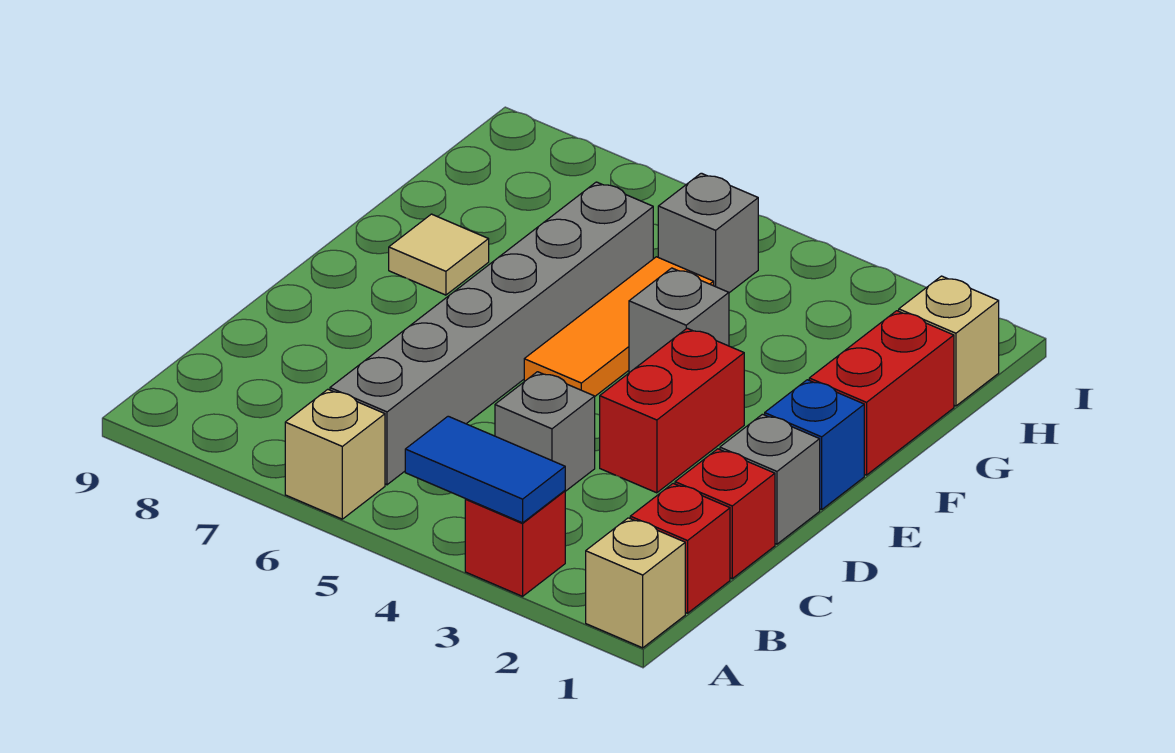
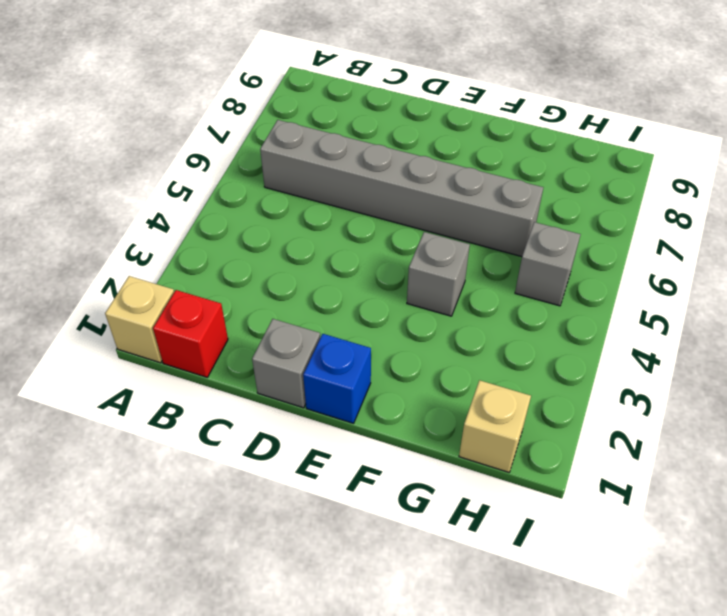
none -> red brick A3 level 1
none -> tan brick A6 level 1
none -> red brick C1 level 1

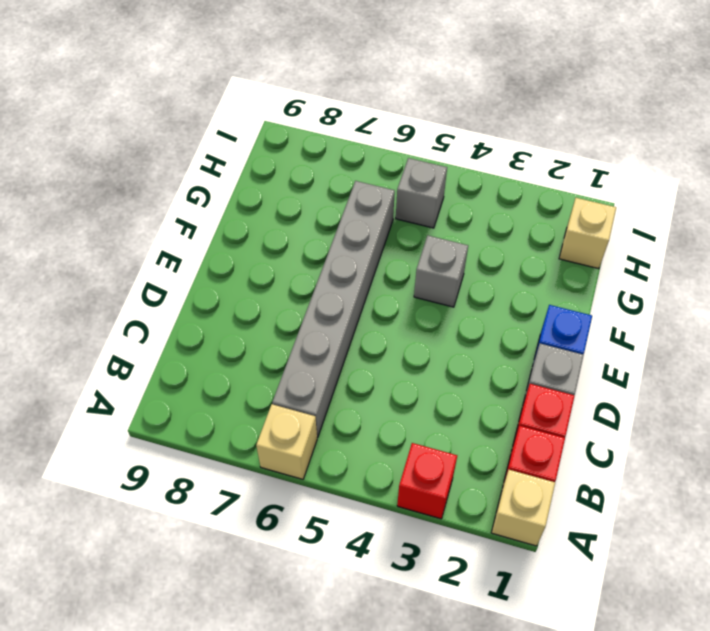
none -> grey brick C4 level 1
none -> red brick D3:E3 level 1
none -> orange tile E5:G5 level 1

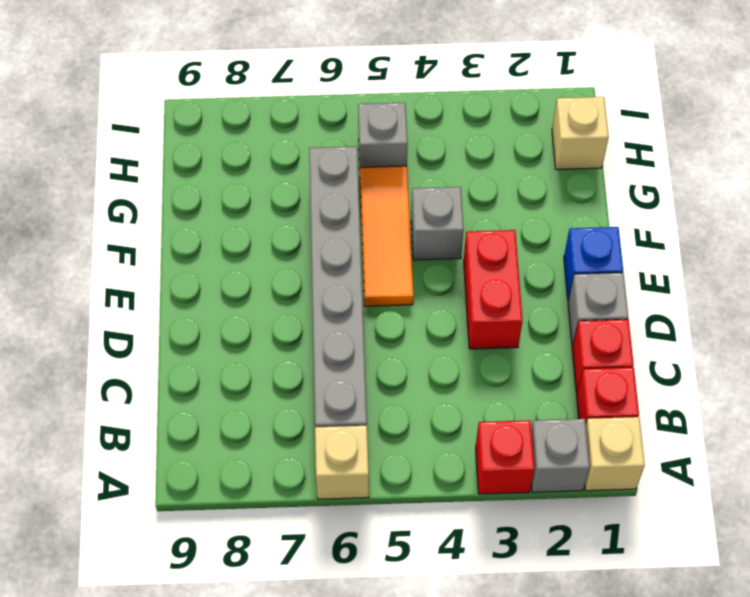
grey brick A2 level 1 -> grey brick C4 level 1
none -> red brick F1:G1 level 1
none -> tan tile F8 level 1
none -> blue tile A3:A4 level 2

